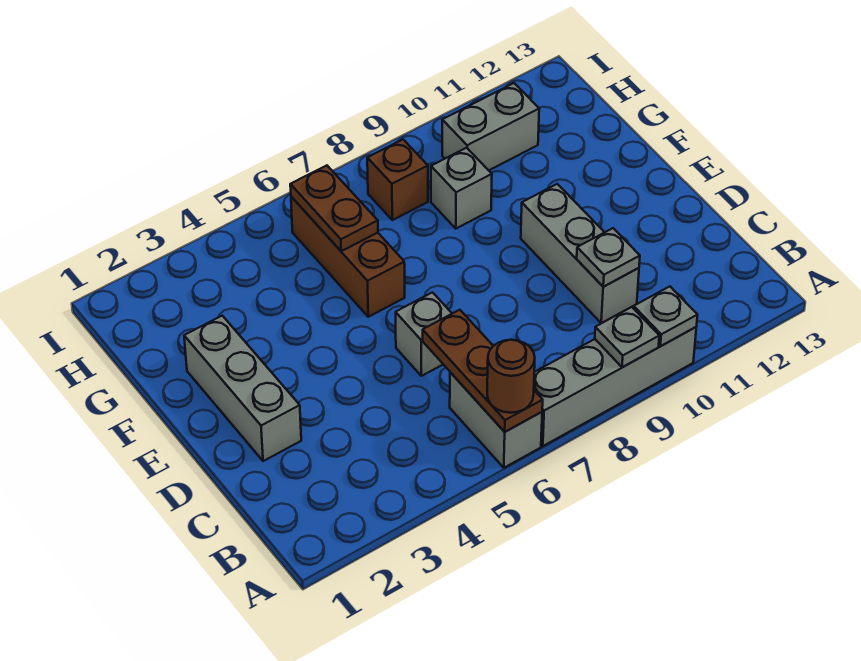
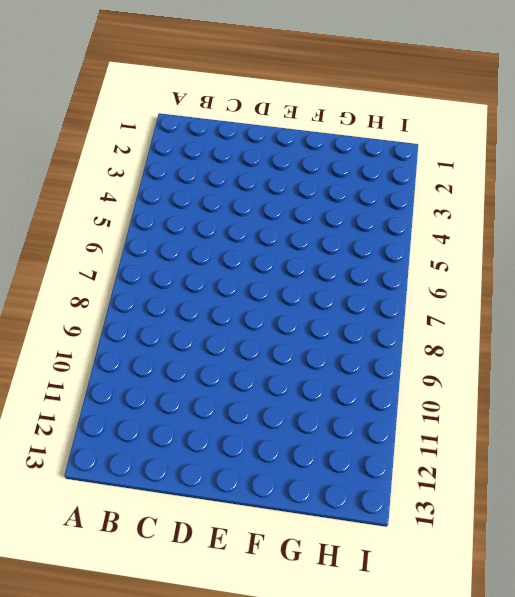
none -> grey brick A6:B6 level 1
none -> grey brick A7:A10 level 1
none -> grey brick C10:E10 level 1

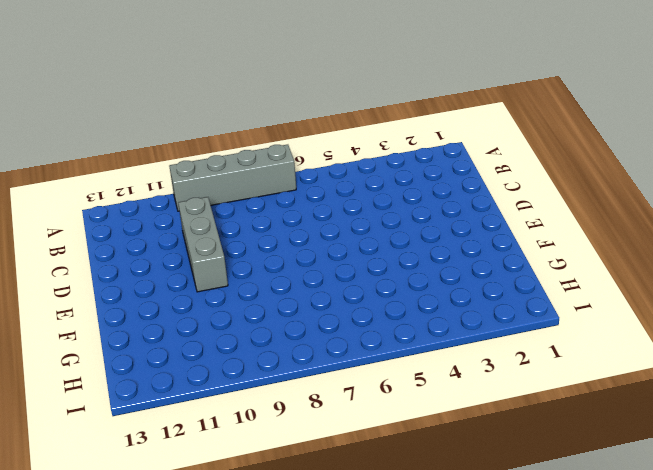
none -> grey brick A6:B6 level 1
none -> grey brick D2:F2 level 1
none -> grey brick D6 level 1

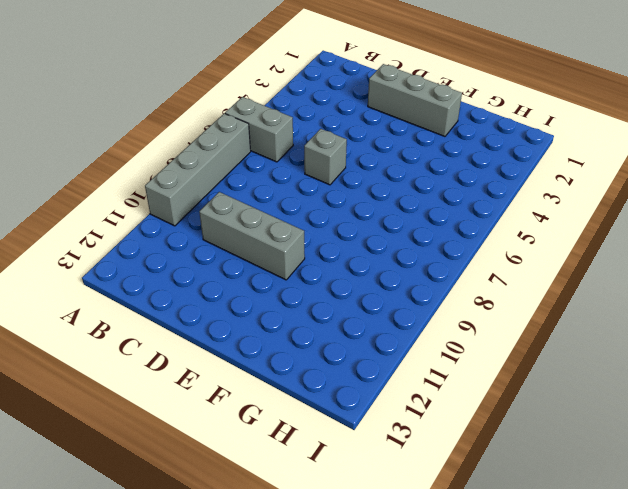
none -> brown brick F6:H6 level 1
none -> grey brick G9 level 1
none -> brown brick H8 level 1

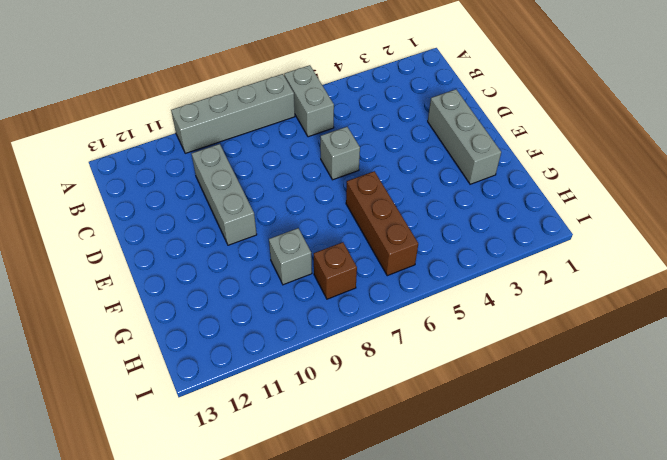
none -> grey brick H10:H11 level 1
none -> brown plate A6:C6 level 2
none -> grey plate A9 level 2

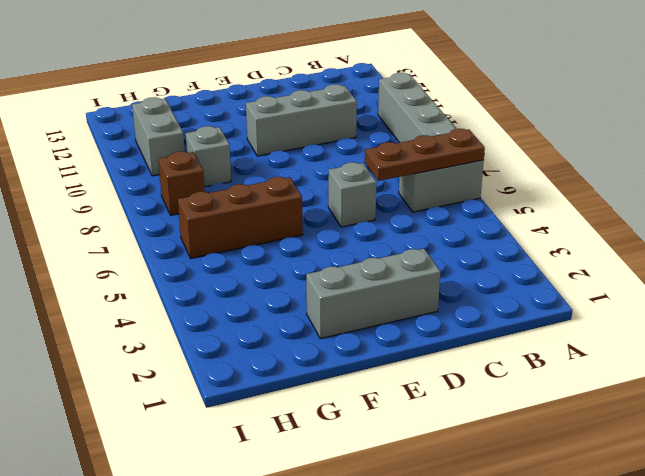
none -> grey plate A9 level 2
none -> grey plate A10 level 2
none -> grey plate C10 level 2

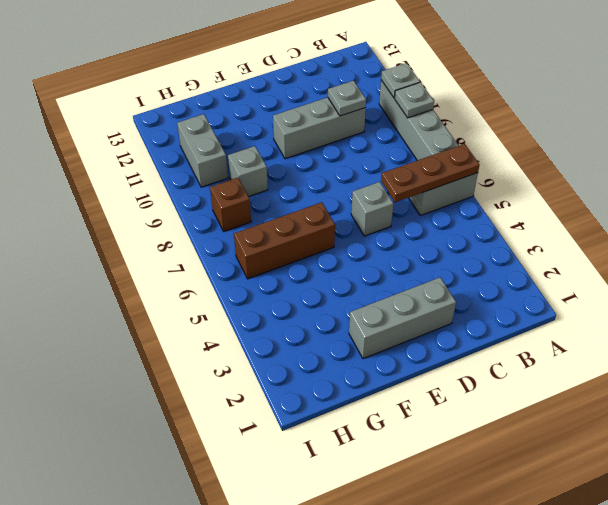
none -> brown plate G6:H6 level 2
none -> brown round brick A6 level 3

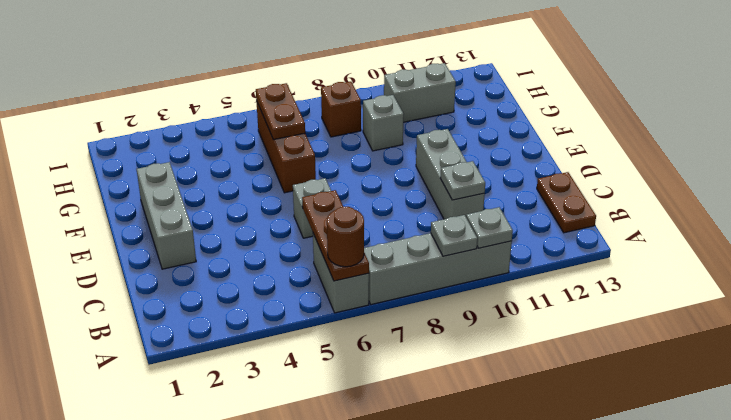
brown plate B13:C13 level 1 -> none

